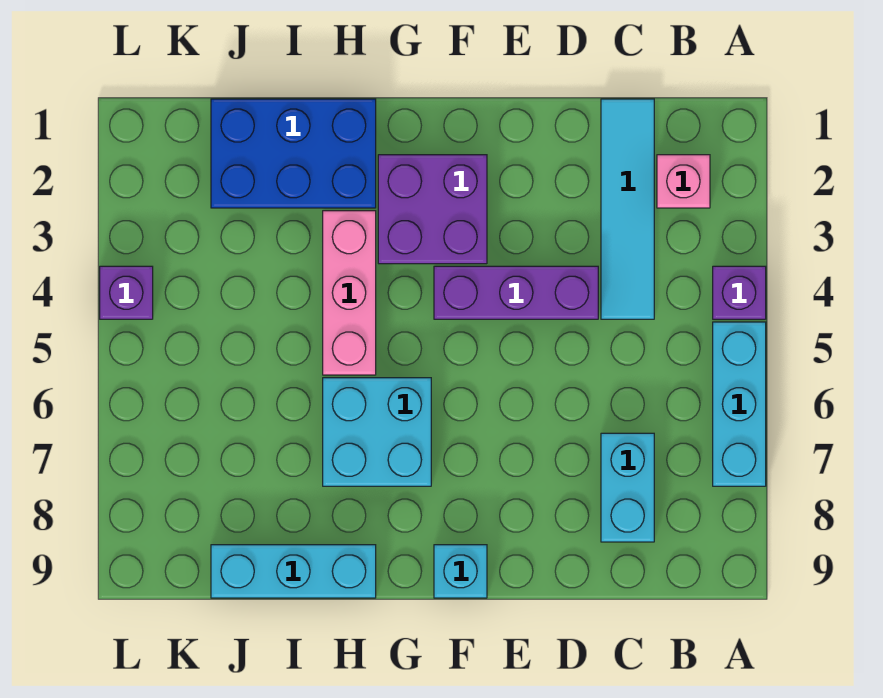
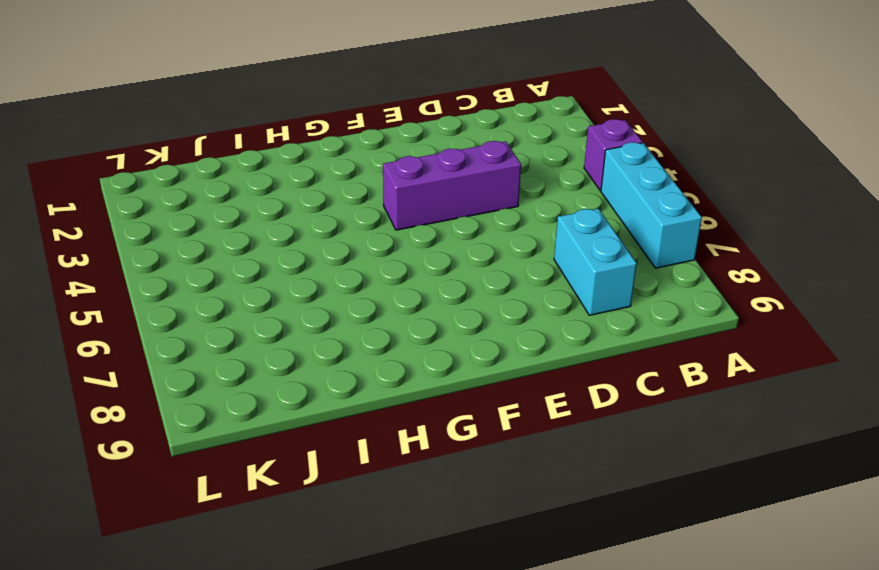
none -> pink brick B2 level 1
none -> cyan tile C1:C4 level 1
none -> purple brick F2:G3 level 1

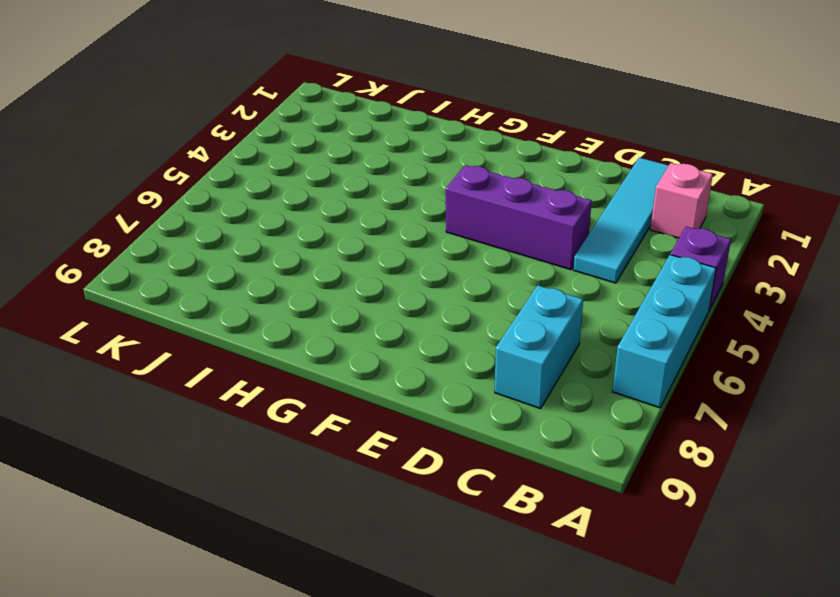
none -> purple brick F2:G3 level 1
none -> cyan brick F9 level 1
none -> cyan brick G6:H7 level 1

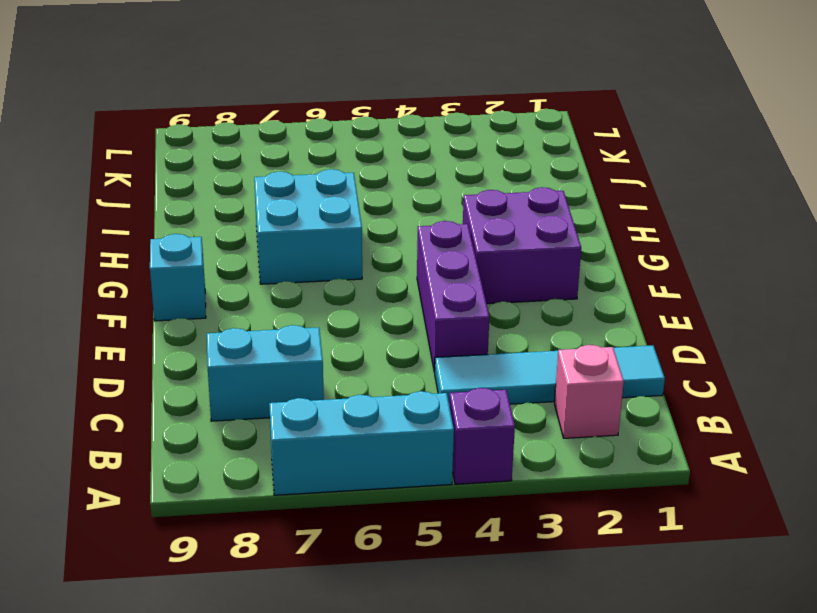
none -> blue brick H1:J2 level 1
none -> pink brick H3:H5 level 1
none -> cyan brick H9:J9 level 1

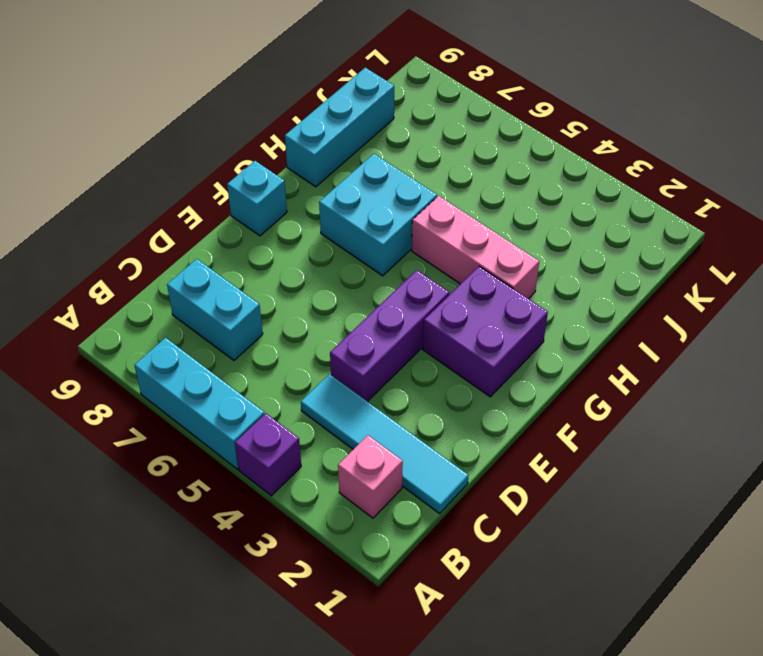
none -> blue brick H1:J2 level 1
none -> purple brick L4 level 1

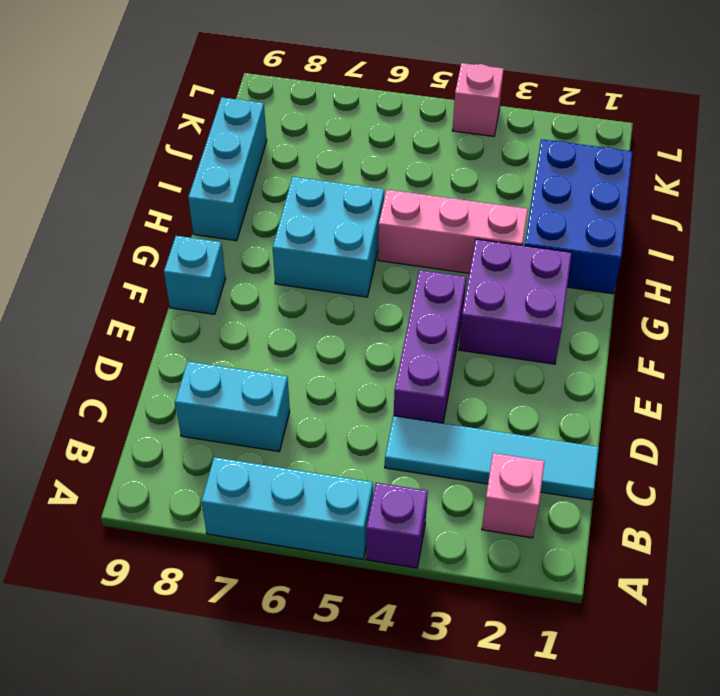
pink brick L4 level 1 -> purple brick L4 level 1

